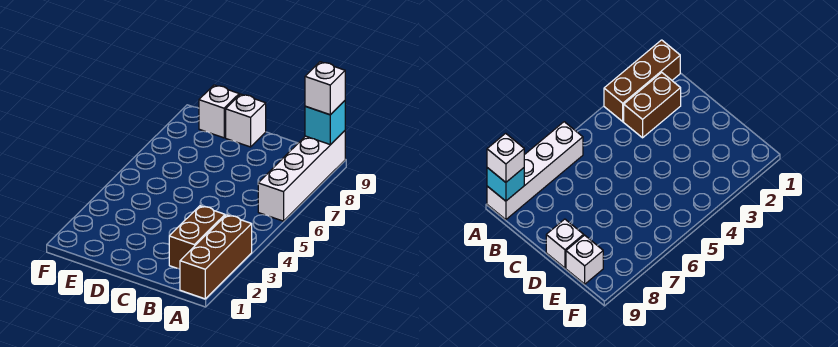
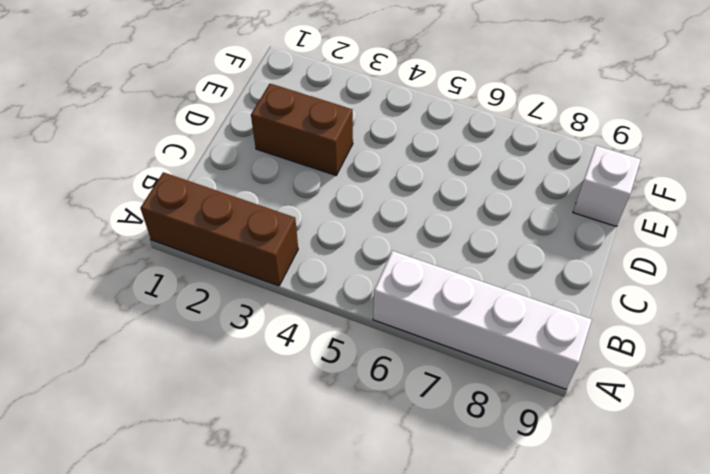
brown brick D2:D3 level 1 -> brown brick B2:B3 level 1
none -> white brick D9 level 1
none -> cyan brick A9 level 2

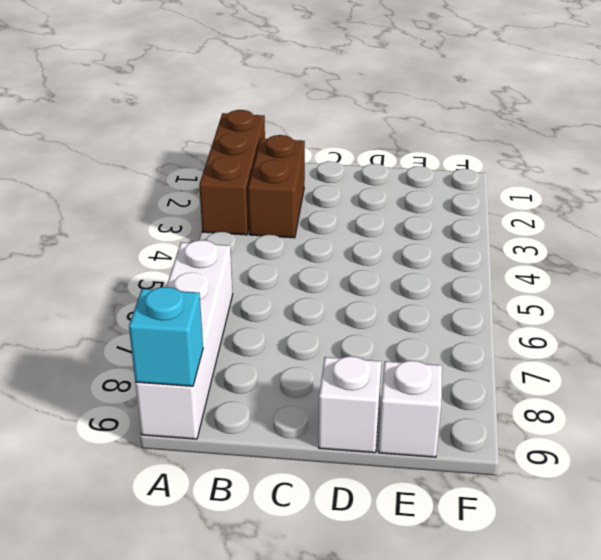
none -> white brick A9 level 3

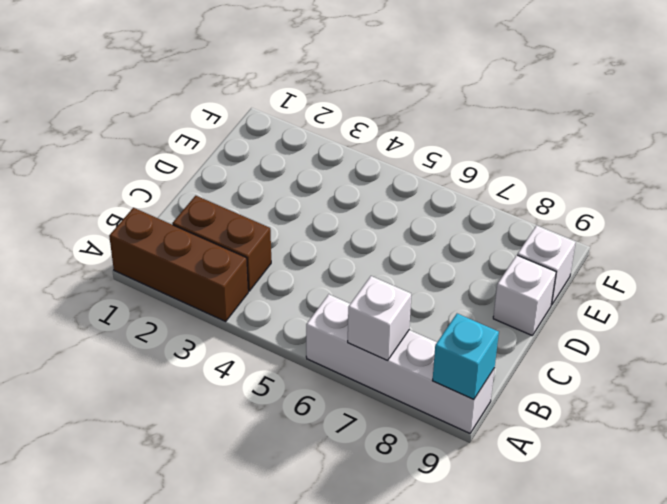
white brick A7 level 2 -> white brick A9 level 3

